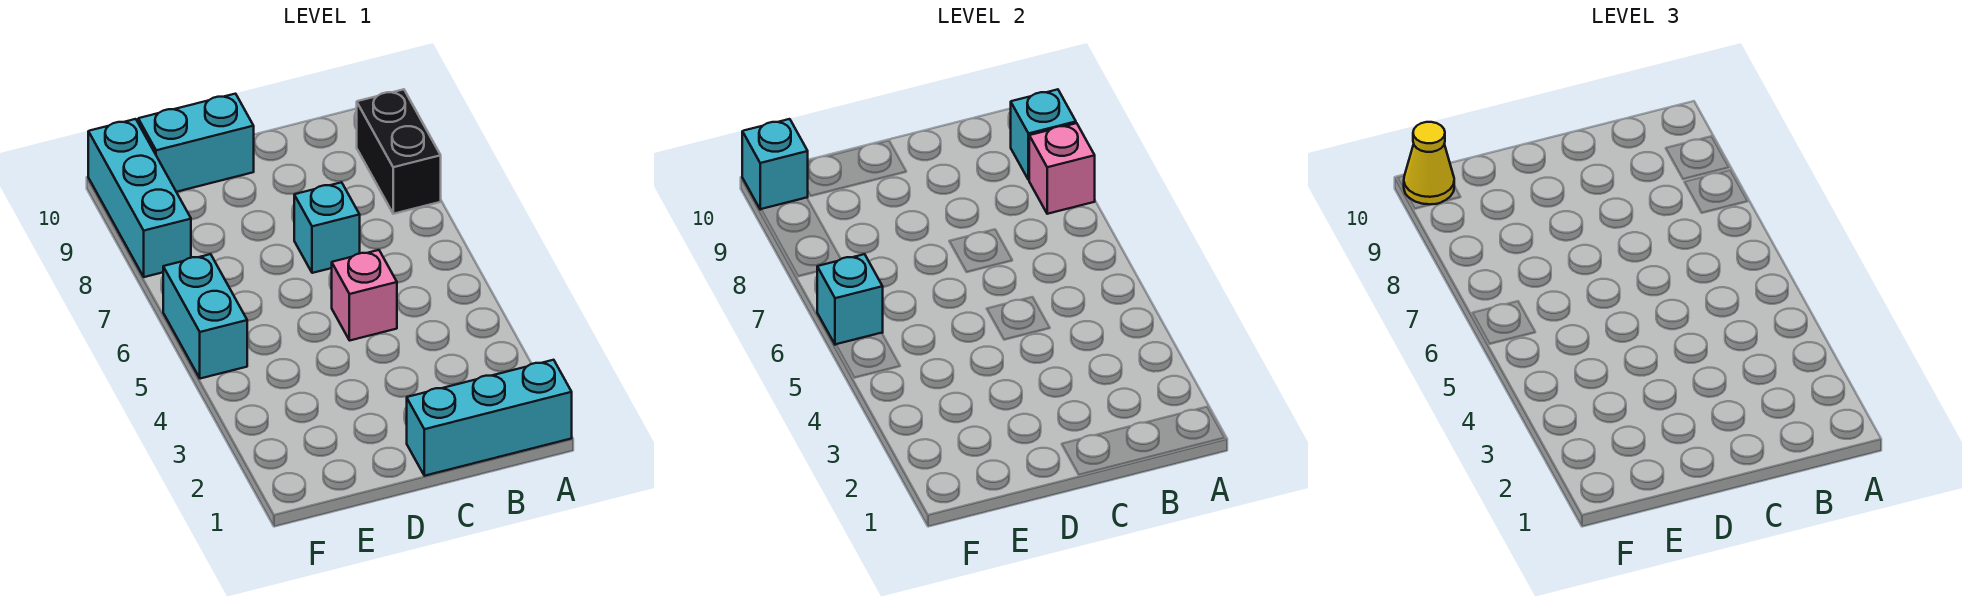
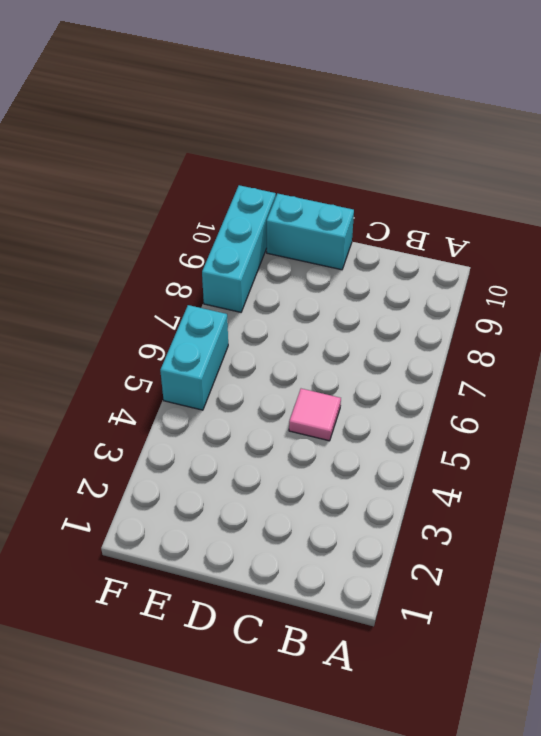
pink tile C5 level 1 -> pink brick C5 level 1
none -> cyan brick A1:C1 level 1
none -> black brick A8:A9 level 1
none -> cyan brick C7 level 1

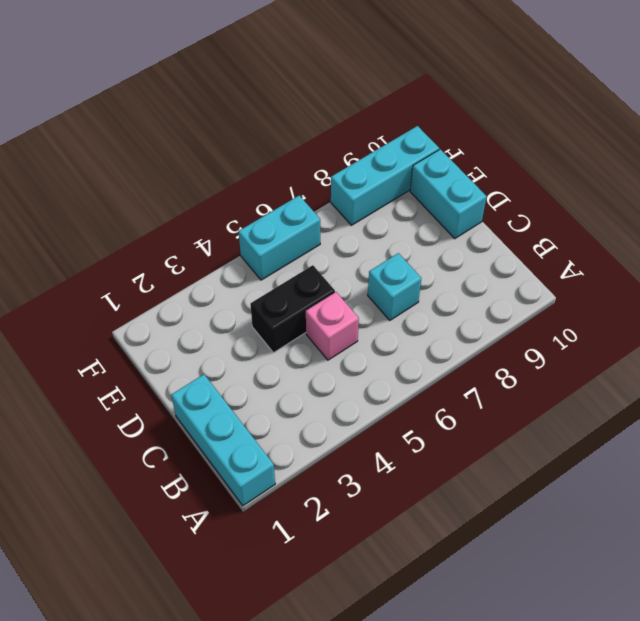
black brick D4:D5 level 1 -> black brick A8:A9 level 1
none -> pink brick A8 level 2
none -> cyan brick A9 level 2
none -> cyan brick F6 level 2

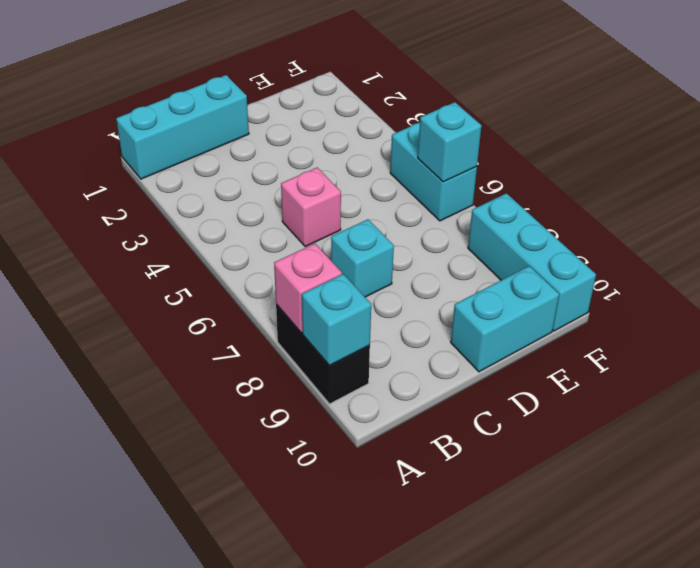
none -> cyan brick F10 level 2
none -> yellow cone F10 level 3

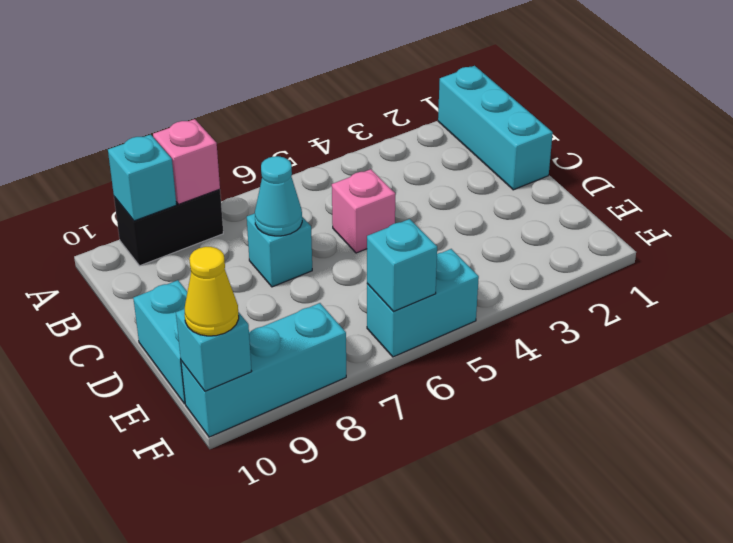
cyan cone C7 level 2 -> none

